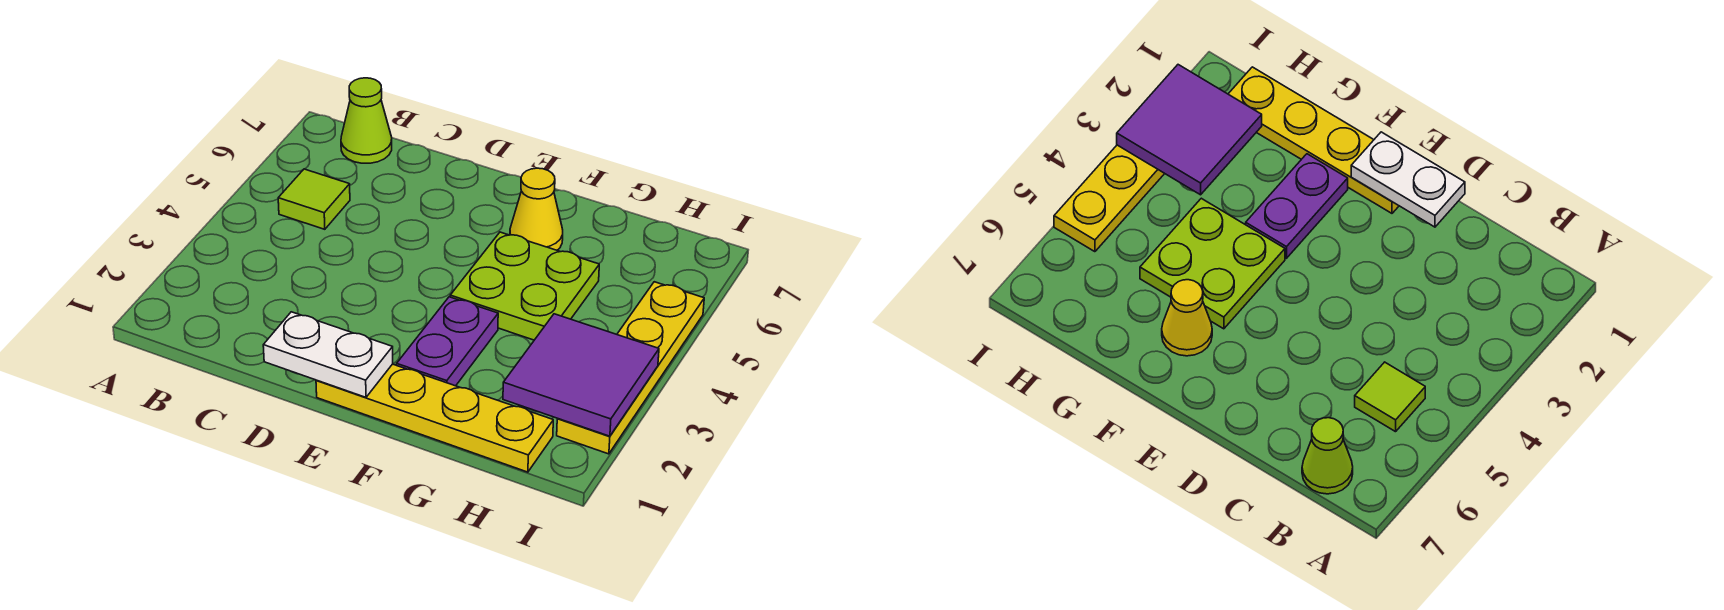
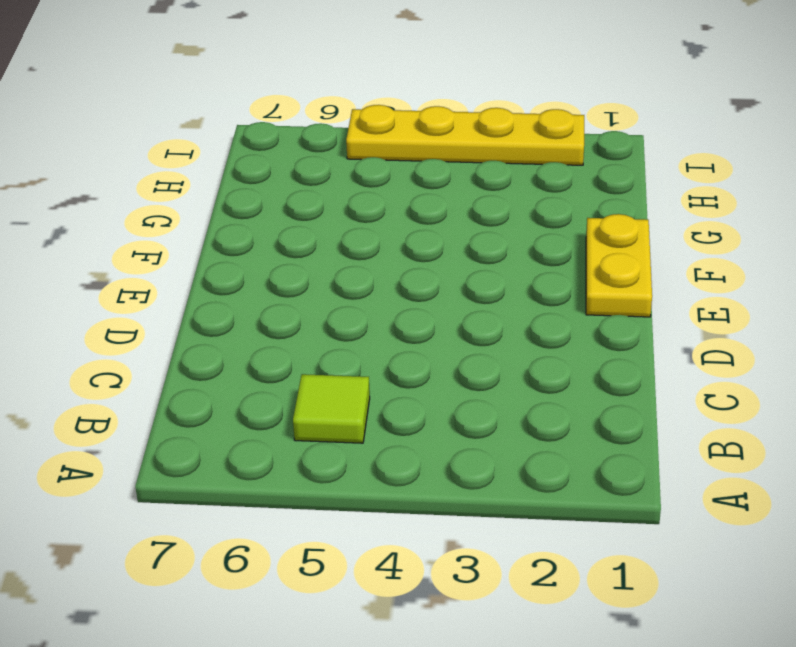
yellow plate E1:F1 level 1 -> yellow plate E1:H1 level 1
none -> lime cone B7 level 1
none -> purple plate F2:F3 level 1

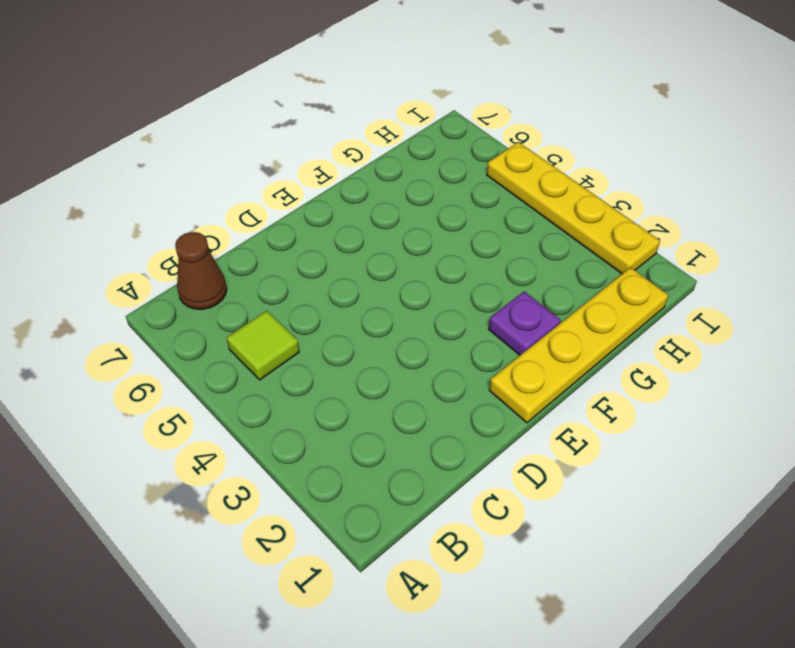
brown cone B7 level 1 -> lime cone B7 level 1
purple plate F2 level 1 -> purple plate F2:F3 level 1
none -> lime plate F4:G5 level 1
none -> yellow cone F6 level 1

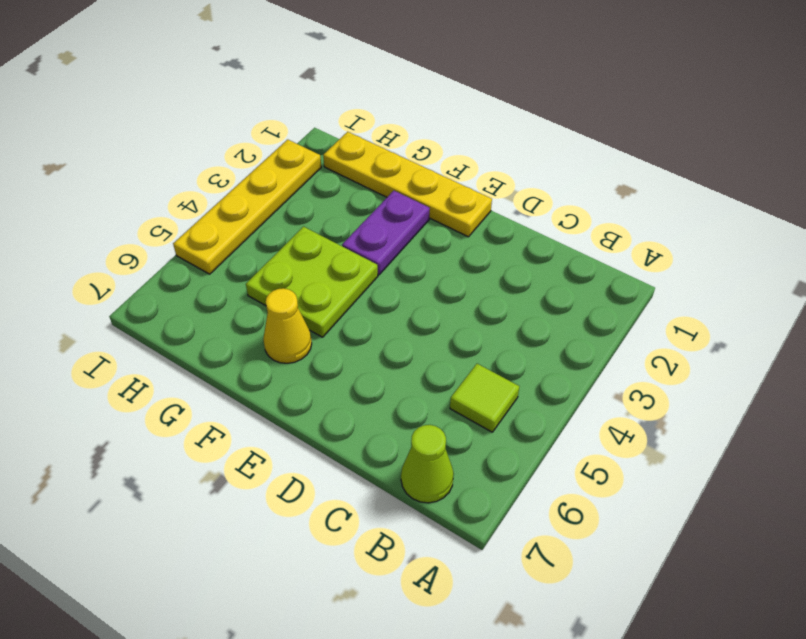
none -> white plate D1:E1 level 2
none -> purple tile H2:I3 level 2

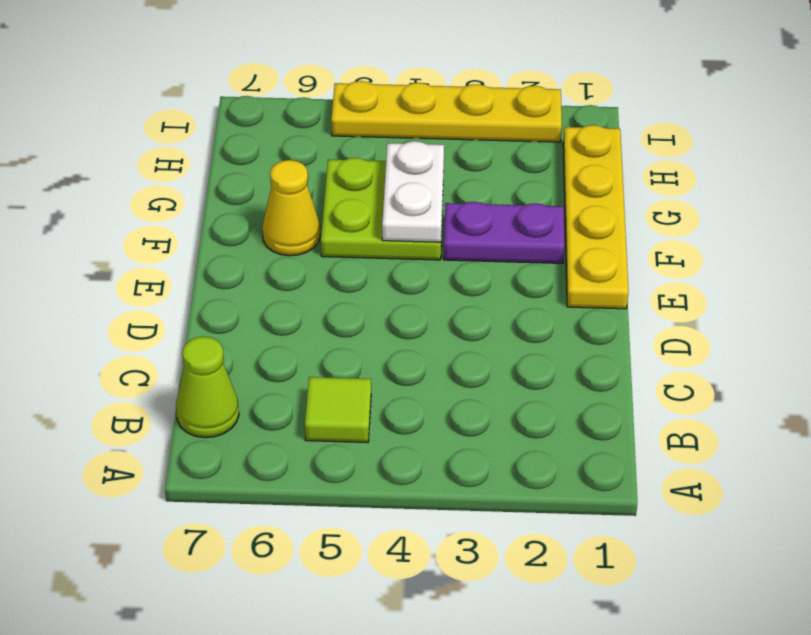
white plate F4:G4 level 2 -> white plate D1:E1 level 2
none -> purple tile H2:I3 level 2

